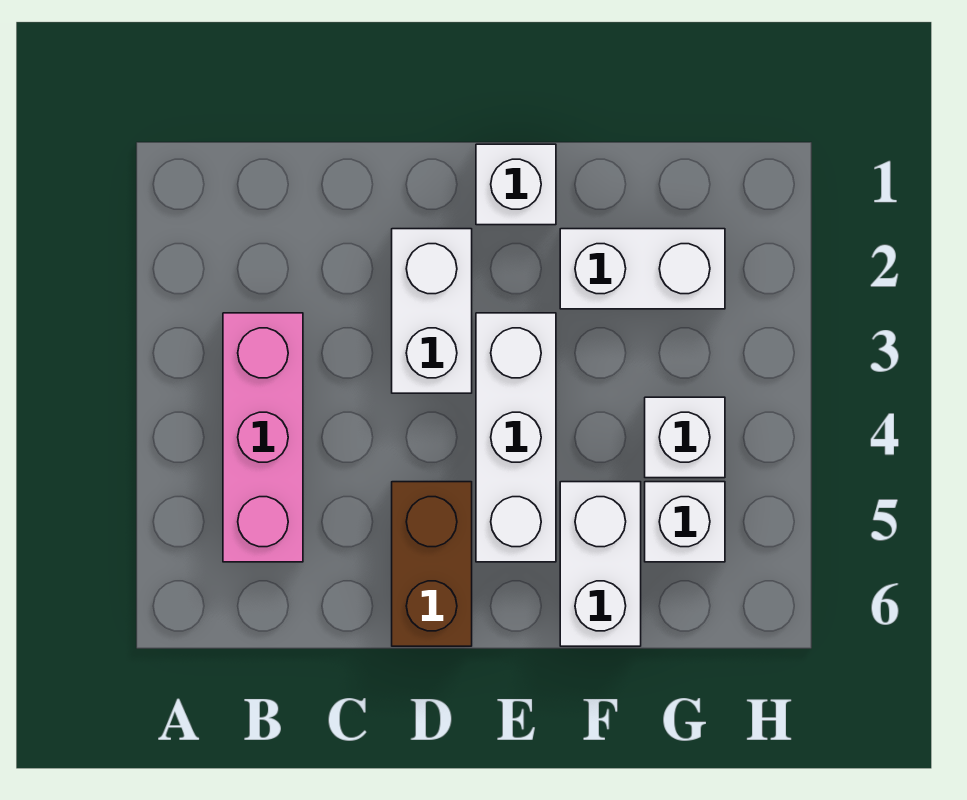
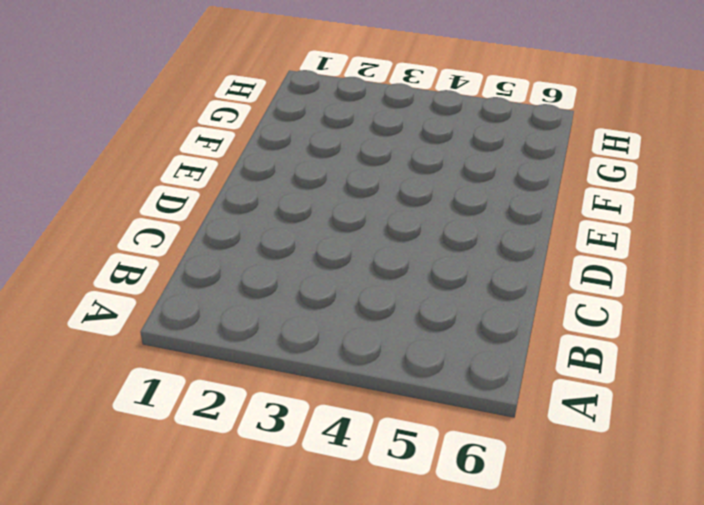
none -> pink brick B3:B5 level 1
none -> white brick D2:D3 level 1

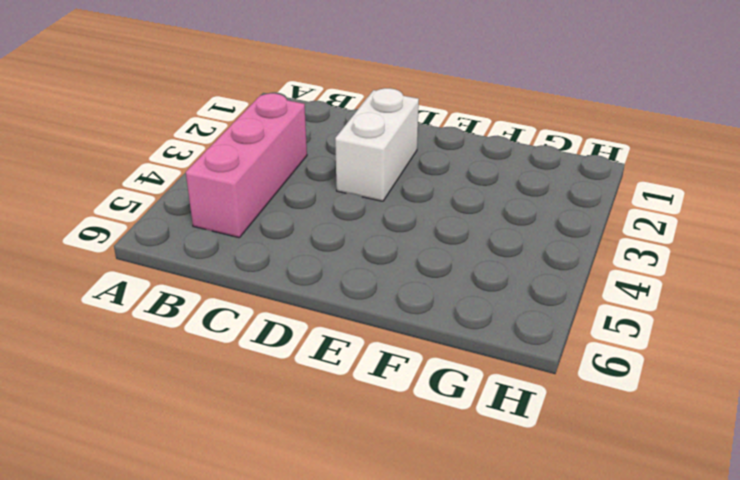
none -> brown brick D5:D6 level 1
none -> white brick E1 level 1

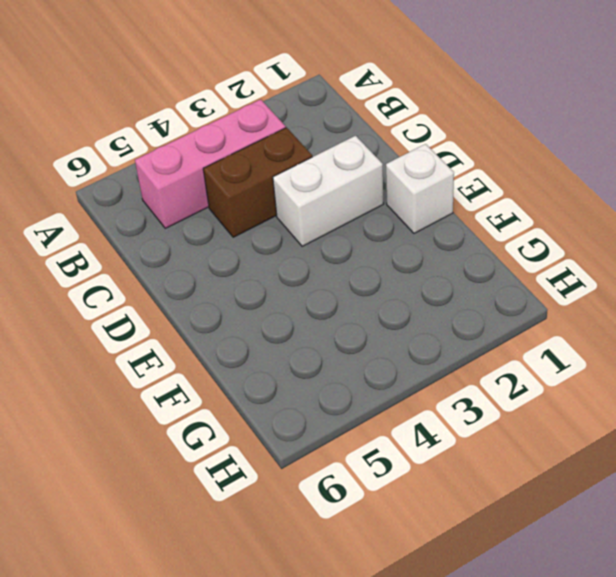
brown brick C3:C4 level 1 -> brown brick D5:D6 level 1
none -> white brick E3:E5 level 1
none -> white brick F2:G2 level 1

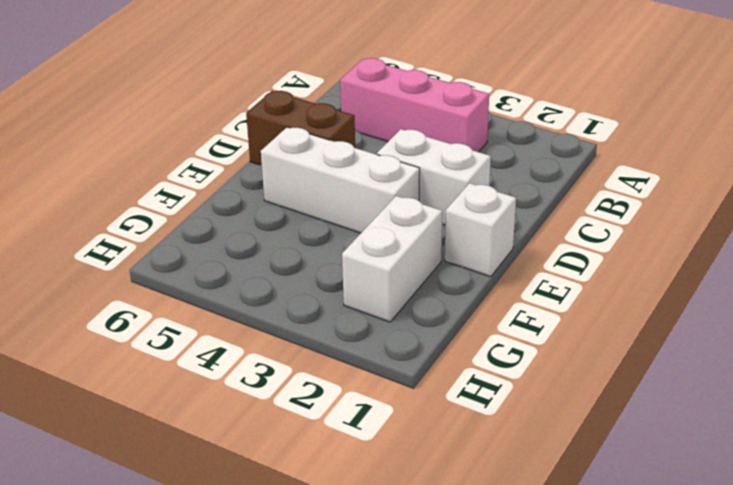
none -> white brick F5:F6 level 1
none -> white brick G4 level 1

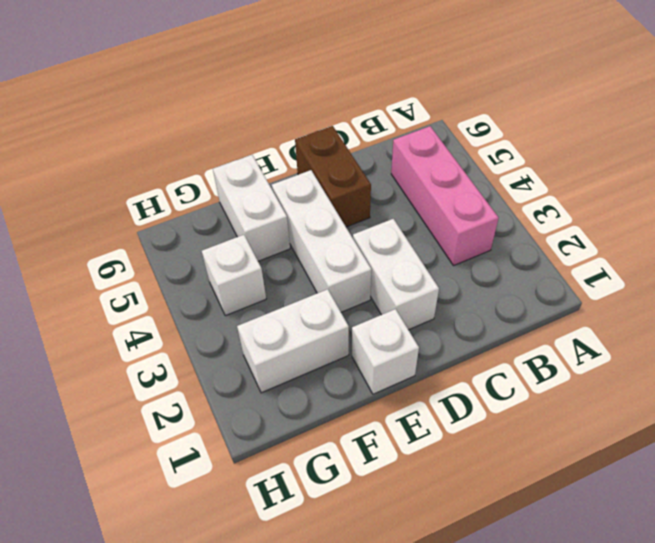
none -> white brick G5 level 1

